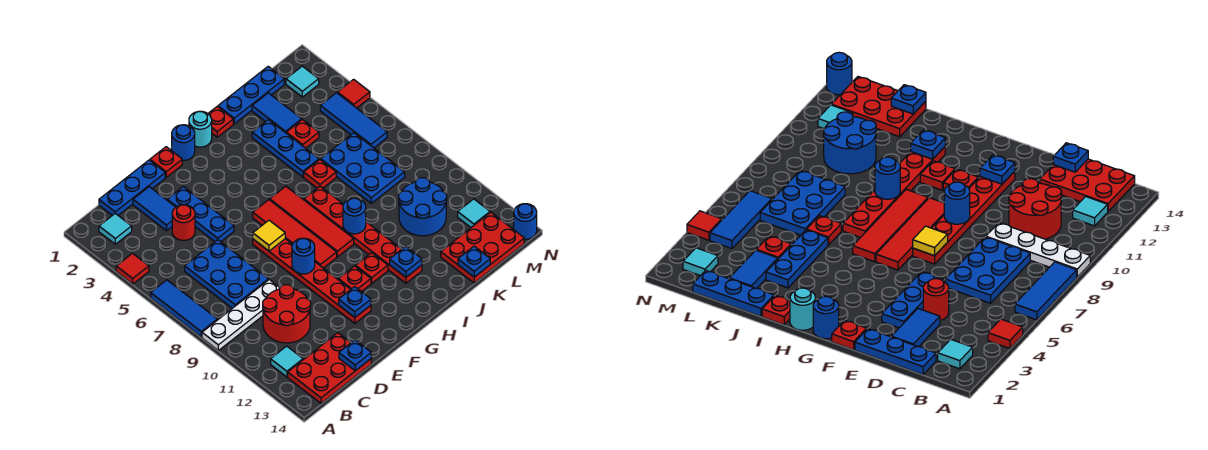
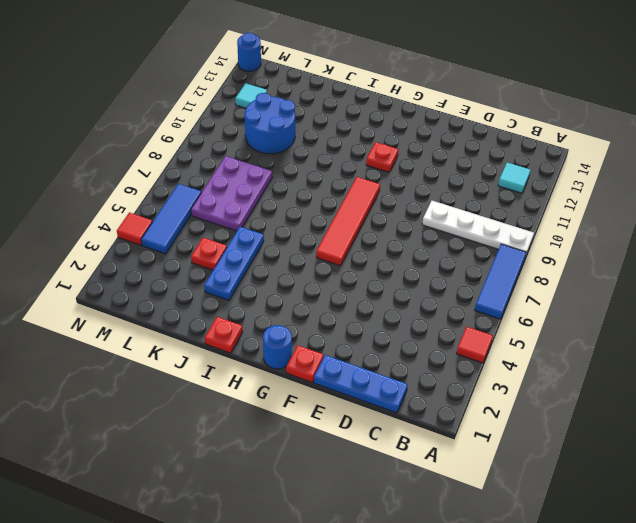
purple plate K6:L8 level 1 -> blue plate K6:L8 level 1
none -> cyan tile B2 level 1
none -> red plate B13:D14 level 1
none -> blue plate C6:D8 level 1
none -> red round brick C10:D11 level 1

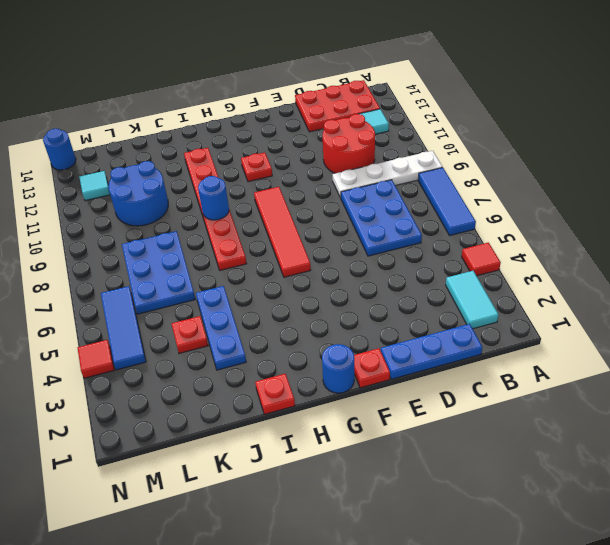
cyan tile B2:B3 level 1 -> cyan tile B2 level 1
none -> blue tile D2:D3 level 1
none -> red round brick D4 level 1
none -> blue plate E3:E5 level 1
none -> red plate F7:F12 level 1

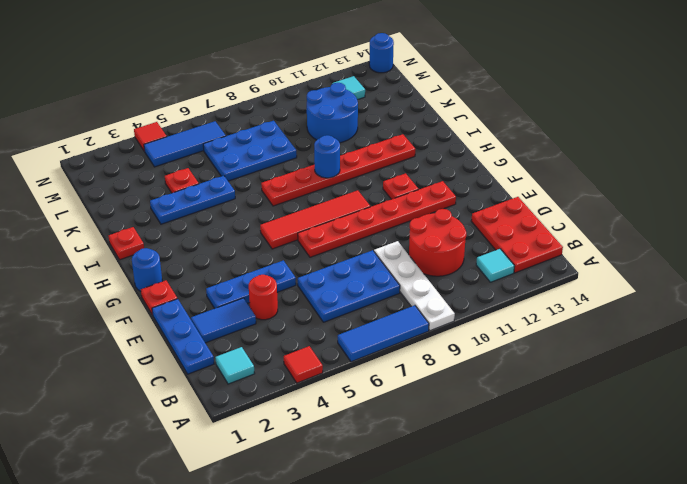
none -> cyan round brick H1 level 1
none -> red tile H6:H9 level 1
none -> red plate H11 level 1
none -> blue plate J1:L1 level 1

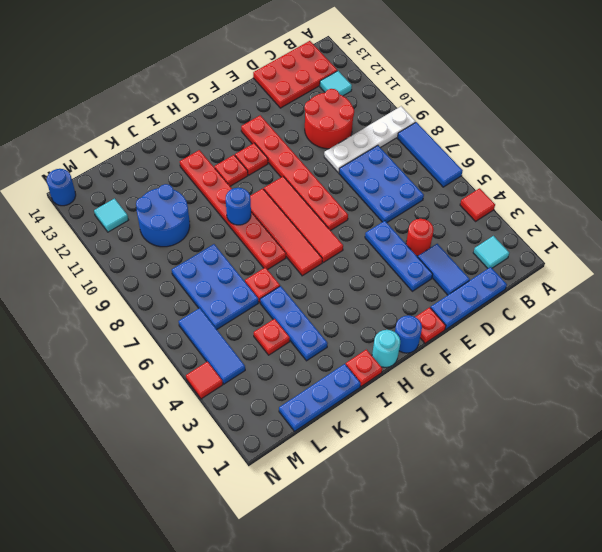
none -> blue tile K2:K3 level 1
none -> red plate K13:M14 level 1
none -> cyan tile M2 level 1
none -> blue plate D14 level 2

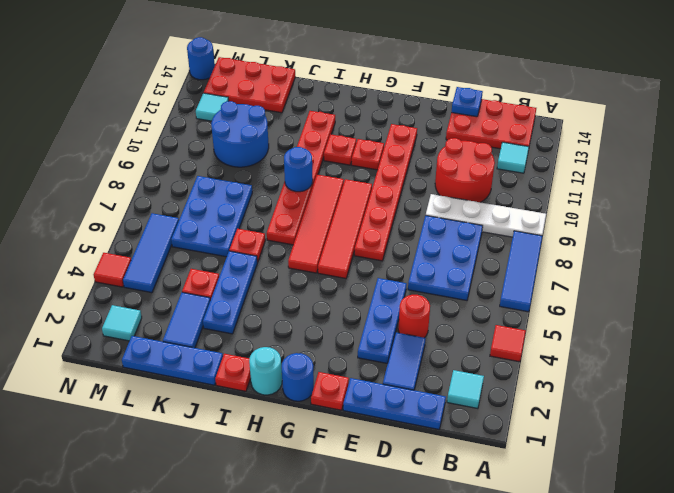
none -> yellow tile F7 level 2
none -> blue round brick F9 level 2
none -> blue plate F12 level 2
none -> blue plate I12 level 2

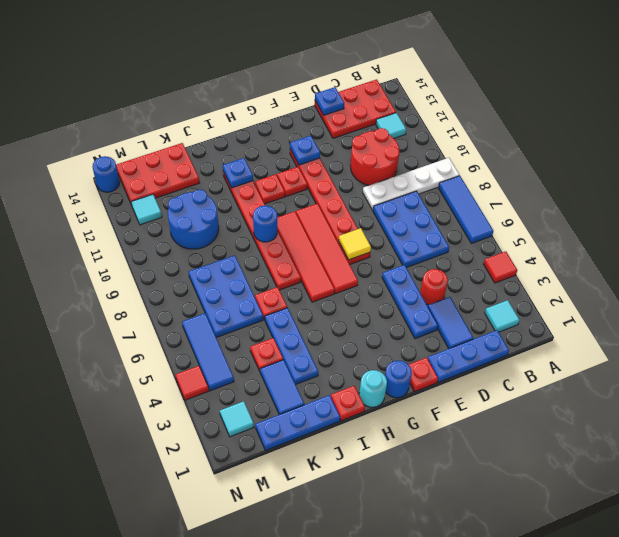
none -> blue round brick F9 level 2
none -> blue plate K14 level 2

